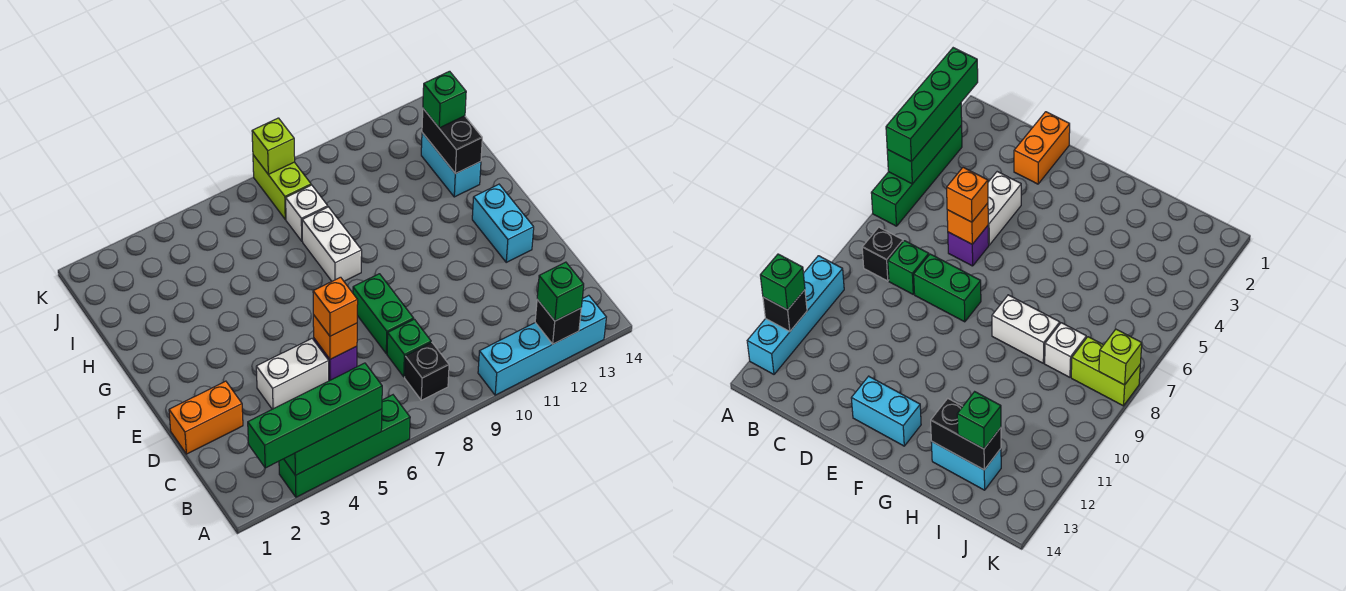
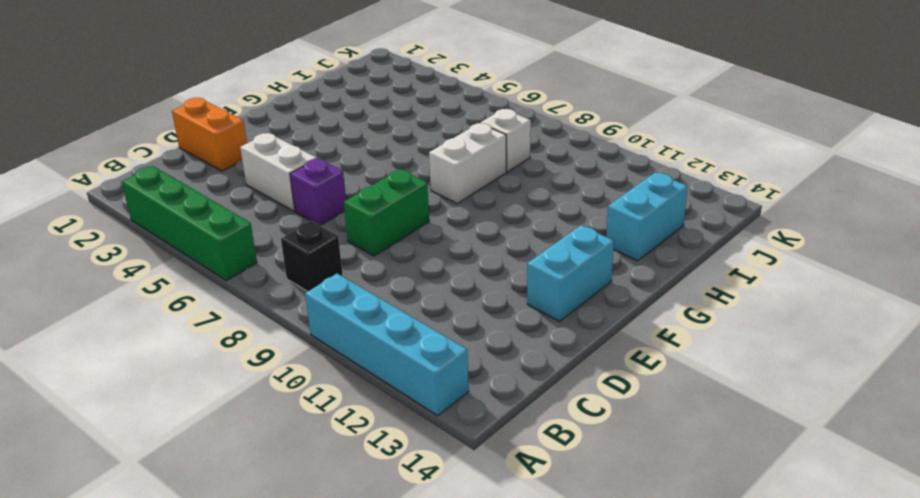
none -> green brick C8 level 1
none -> lime brick J8:K8 level 1
none -> green brick A3:A5 level 2

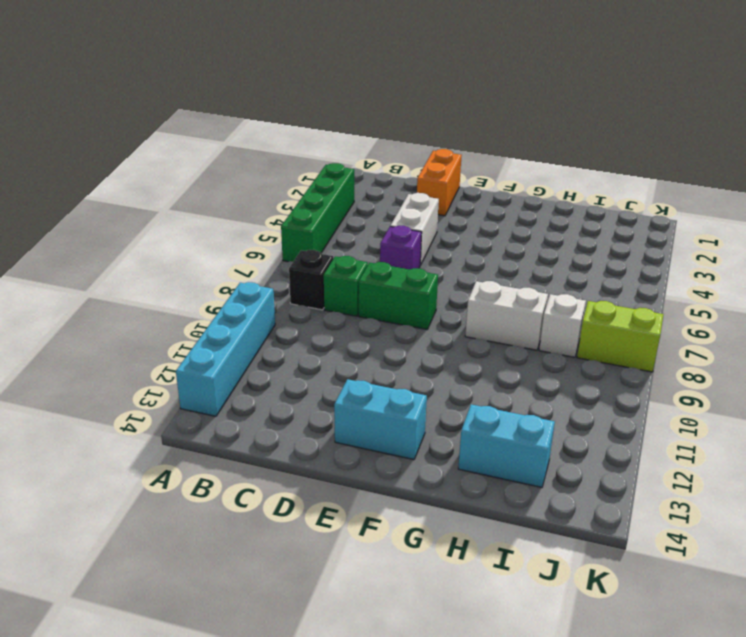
none -> green brick A3:A5 level 2
none -> black brick A12 level 2
none -> orange brick D6 level 2

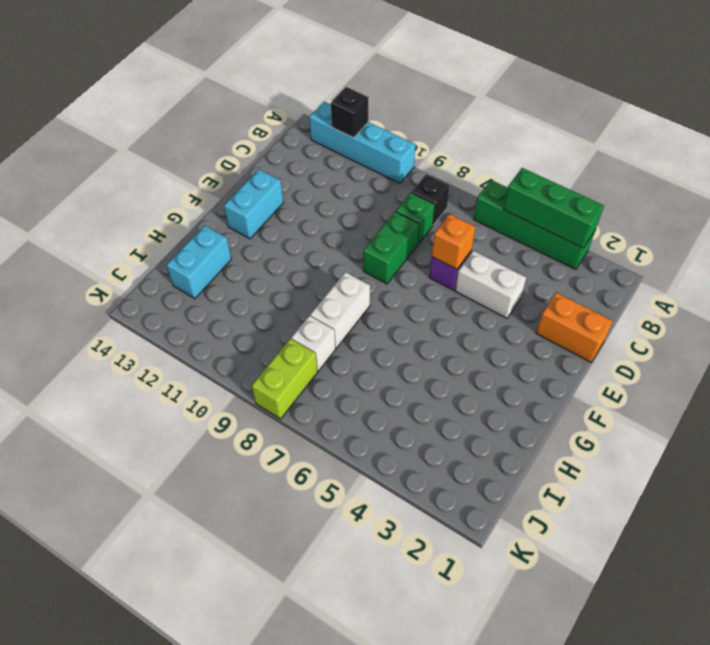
none -> black brick H13:I13 level 2
none -> lime brick K8 level 2
none -> green brick A2:A5 level 3

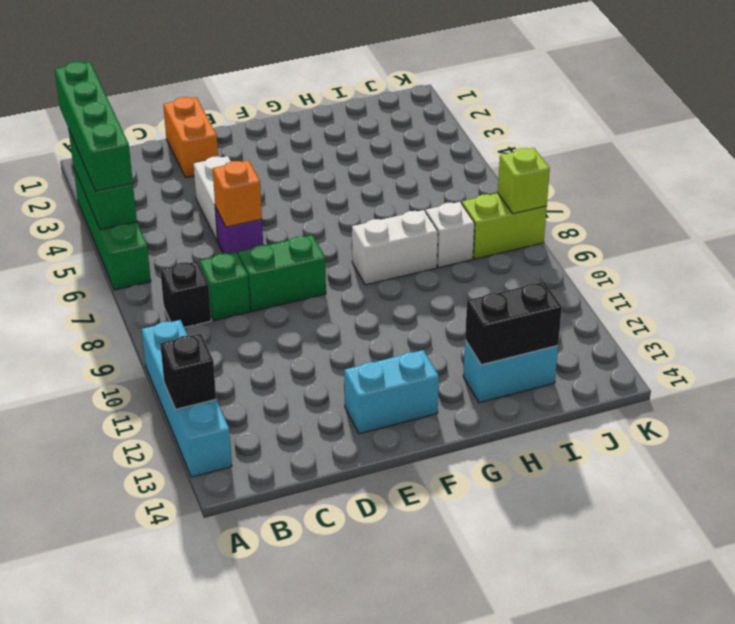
none -> green brick A12 level 3
none -> orange brick D6 level 3
none -> green brick I13 level 3

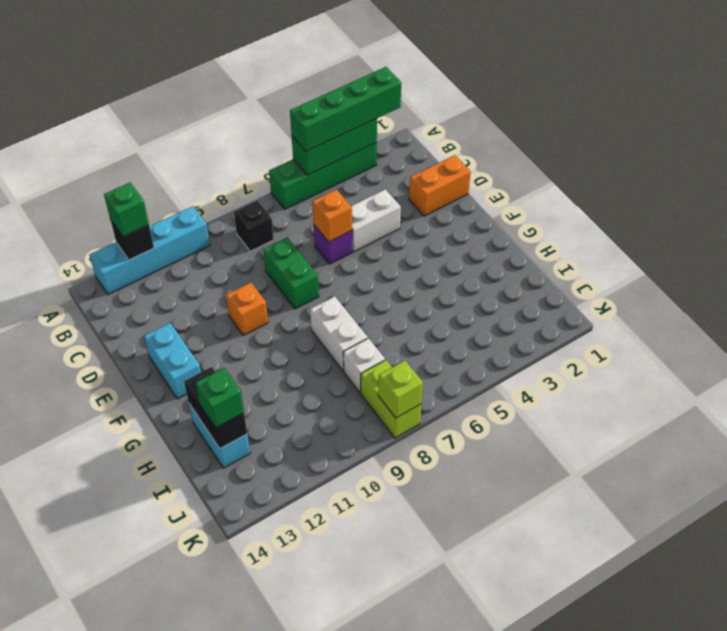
orange brick E10 level 1 -> orange brick D6 level 3
none -> green brick C8 level 1

